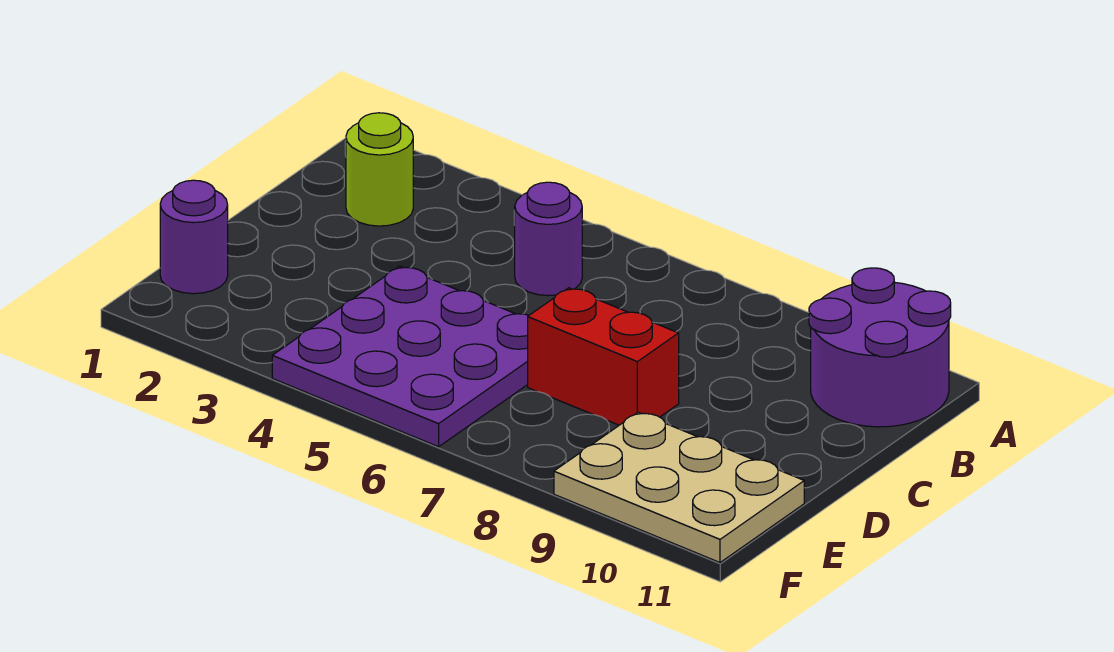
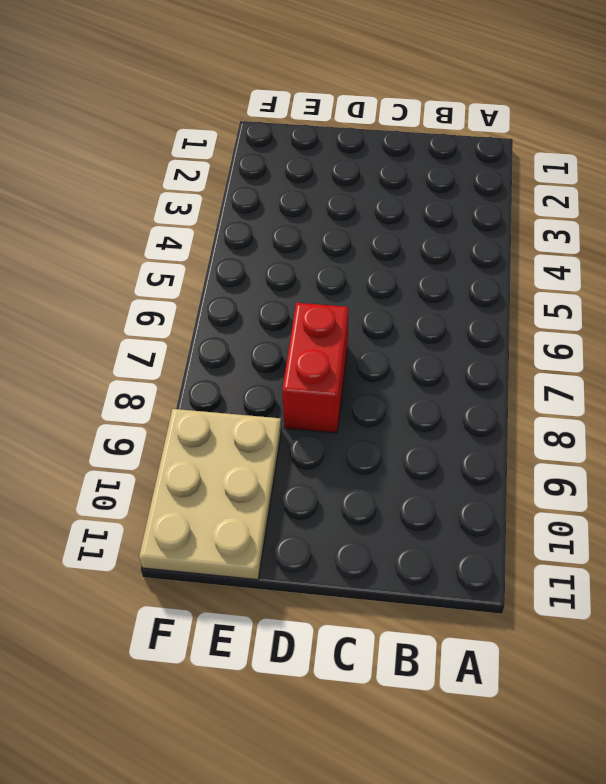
none -> purple round brick A10:B11 level 1
none -> lime round brick B2 level 1

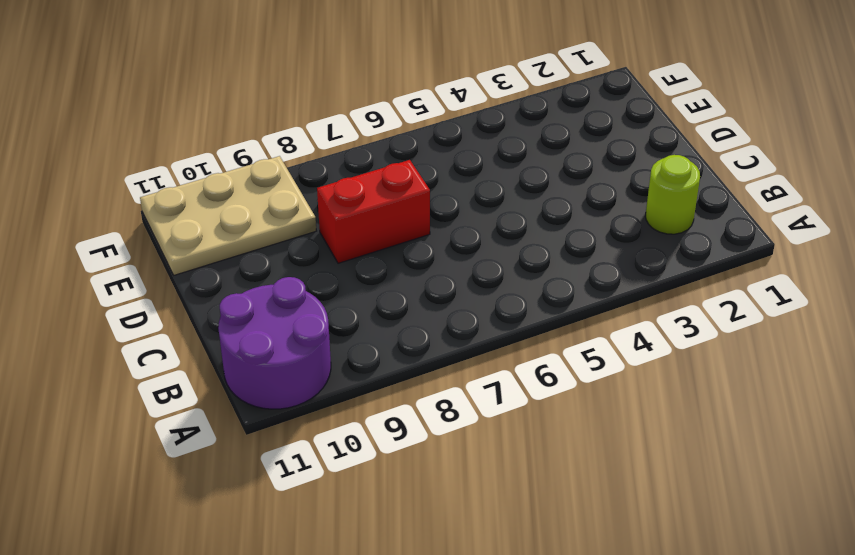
none -> purple round brick B5 level 1
none -> purple plate D4:F6 level 1

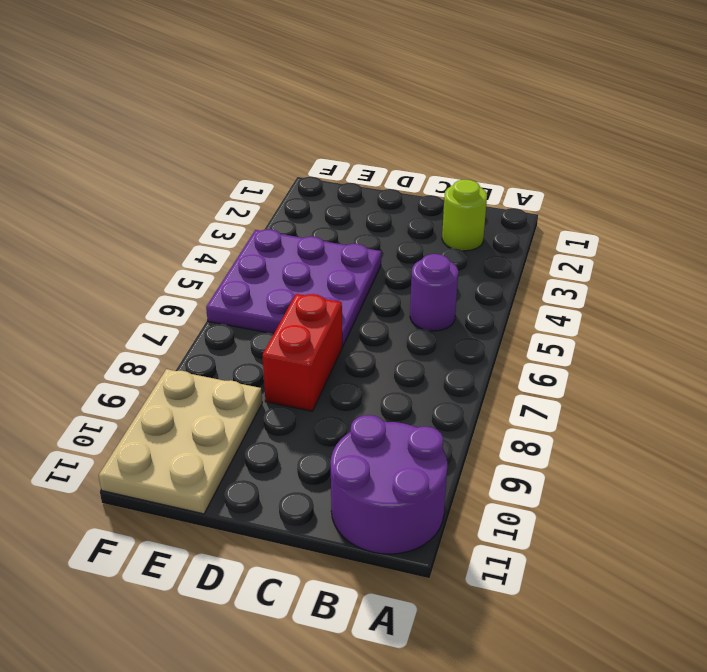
none -> purple round brick E1 level 1

